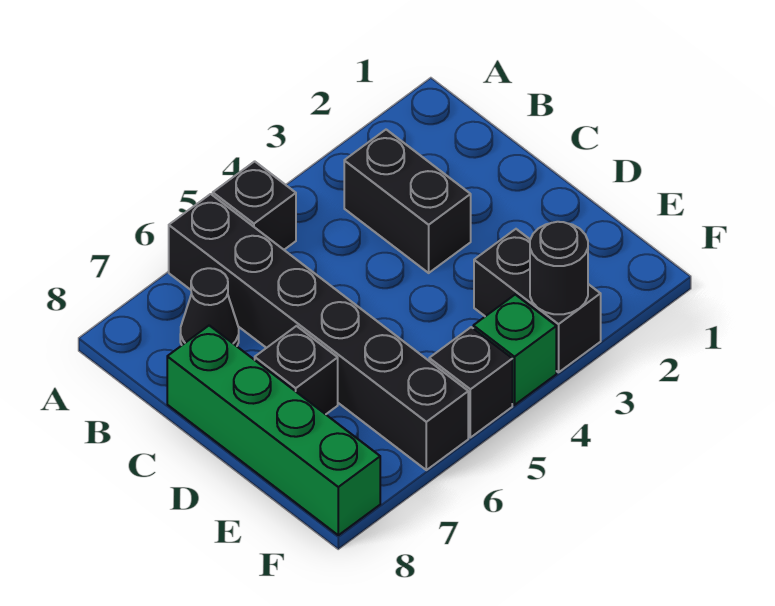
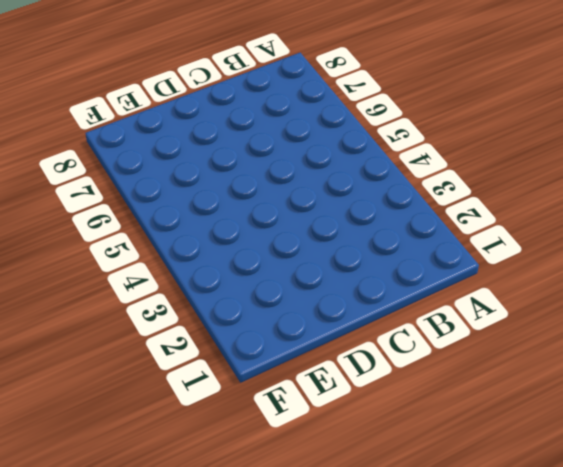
none -> black brick A5 level 1
none -> black brick A6:F6 level 1

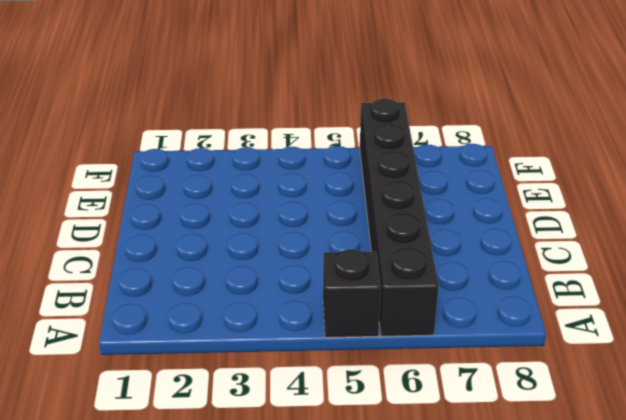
none -> black brick B3:C3 level 1
none -> black cone B7 level 1

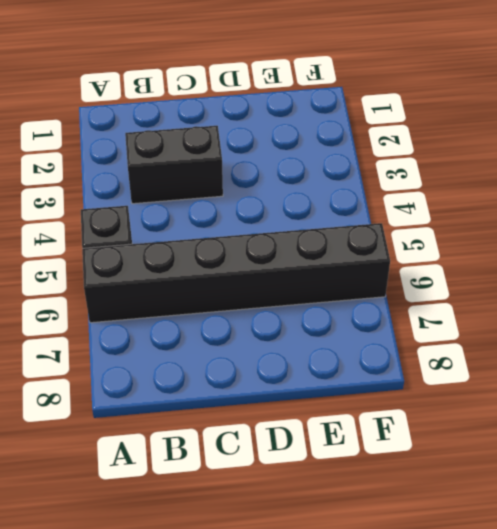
none -> black cone B7 level 1
none -> green brick C8:F8 level 1

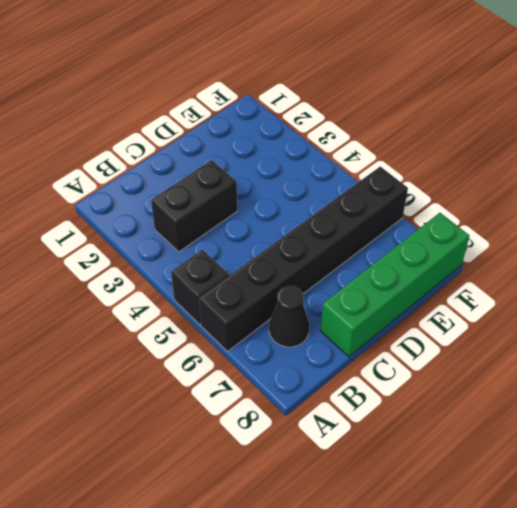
none -> black brick D7 level 1
none -> black brick E3:F3 level 1

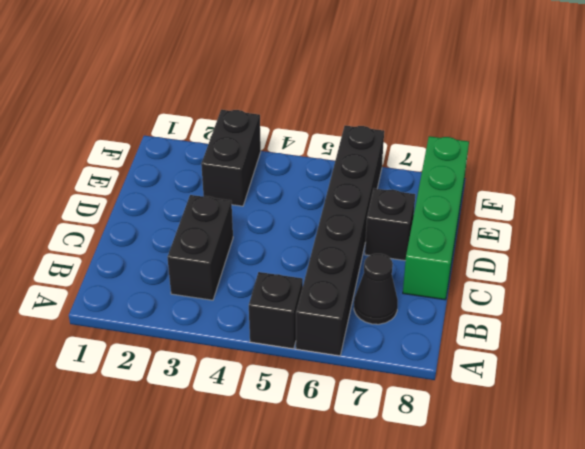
none -> green brick F4 level 1
none -> black brick F5 level 1

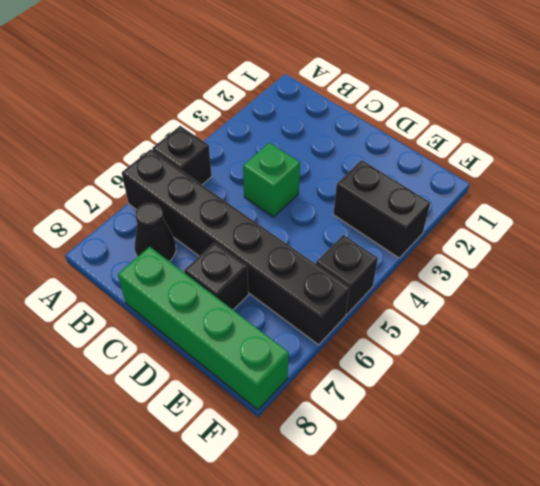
green brick C4 level 1 -> green brick F4 level 1
none -> black brick B3:C3 level 1
none -> black round brick F3 level 2

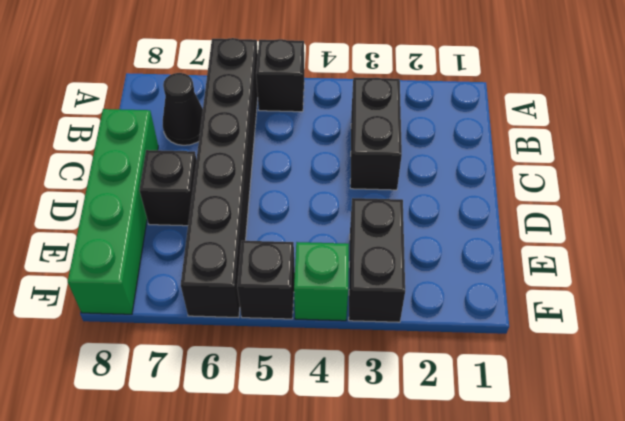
none -> black round brick F3 level 2

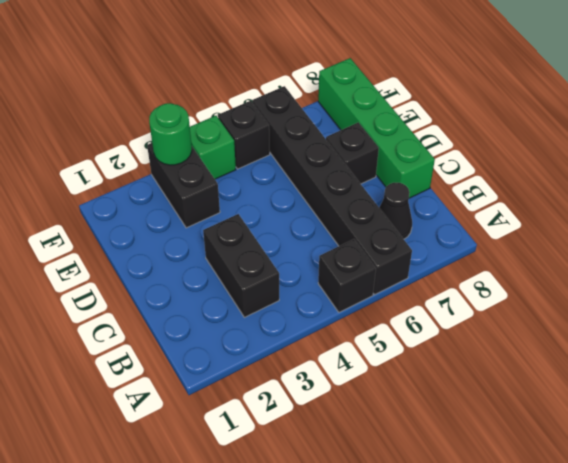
green round brick F3 level 2 -> black round brick F3 level 2

